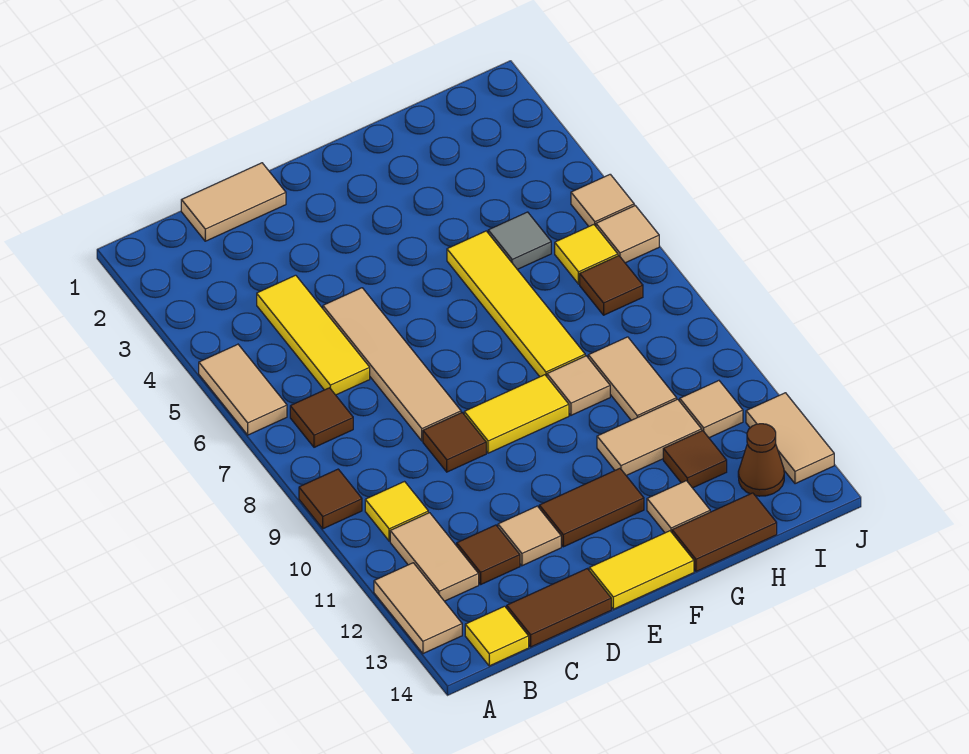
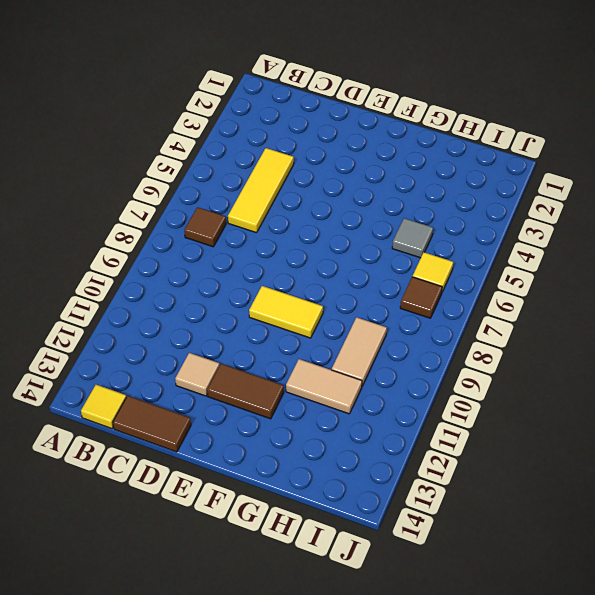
none -> tan tile A5:A6 level 1
none -> brown tile A9 level 1
none -> tan tile A12:A13 level 1
none -> yellow tile B10 level 1

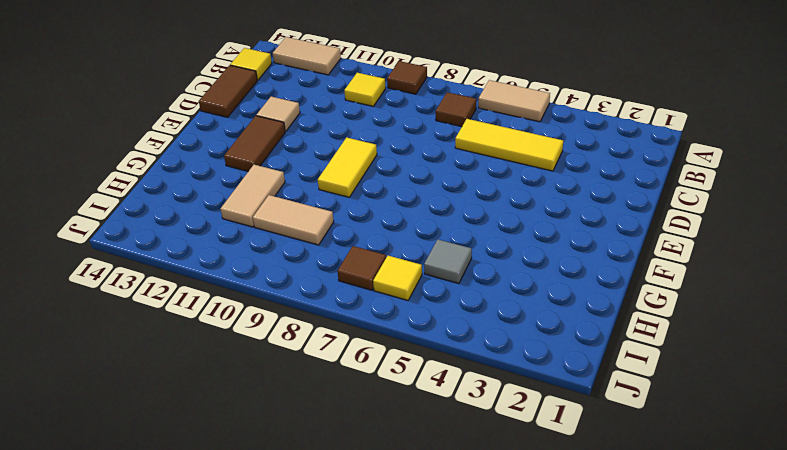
none -> tan tile B11:B12 level 1
none -> tan tile C1:D1 level 1
none -> brown tile C12 level 1
none -> tan tile D5:D8 level 1

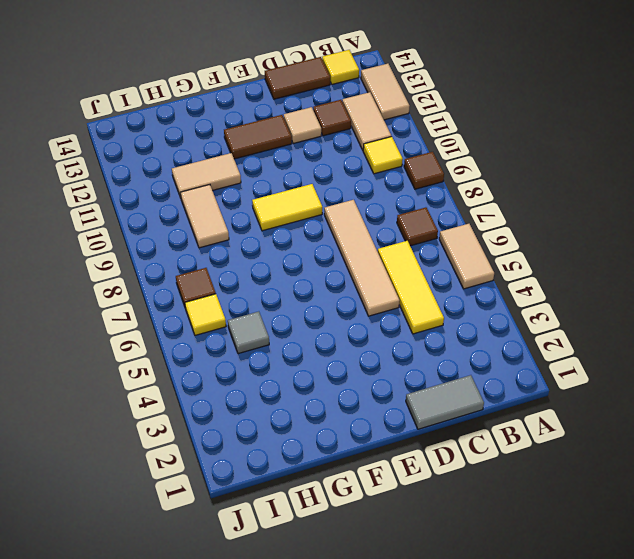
grey tile C1:D1 level 1 -> tan tile C1:D1 level 1
none -> brown tile D9 level 1
none -> yellow tile E14:F14 level 1
none -> yellow tile G5:G8 level 1
none -> tan tile G9 level 1

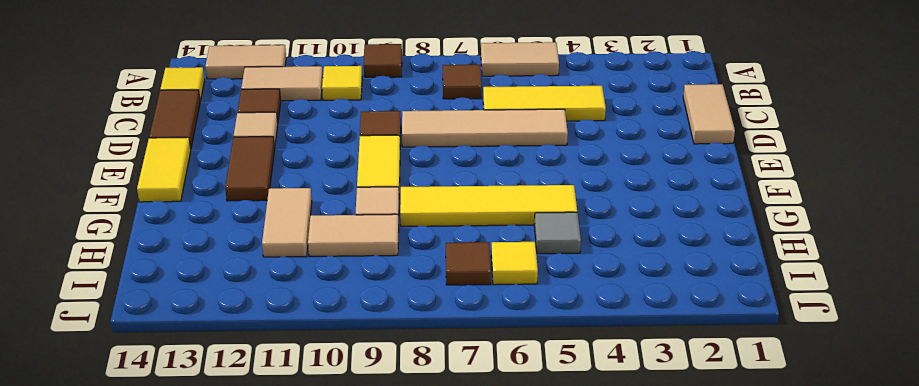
none -> tan tile G13 level 1
none -> brown tile G14:H14 level 1
none -> brown tile H12 level 1
none -> tan tile I11 level 1

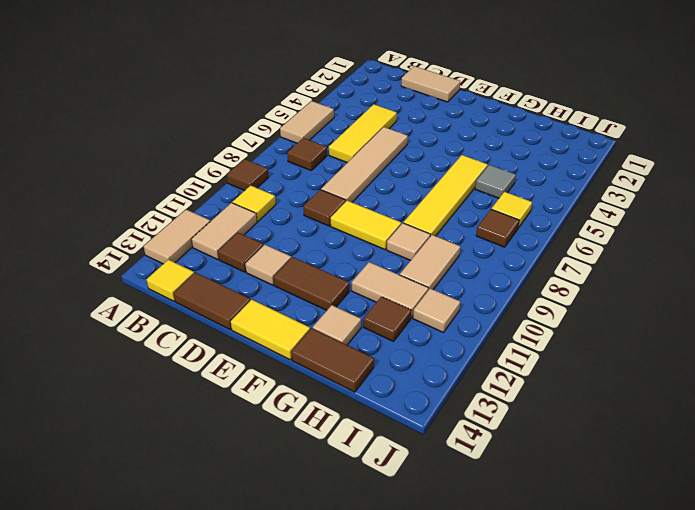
none -> brown cone I13 level 1
none -> tan tile J5 level 1
none -> tan tile J6 level 1
none -> tan tile J12:J13 level 1

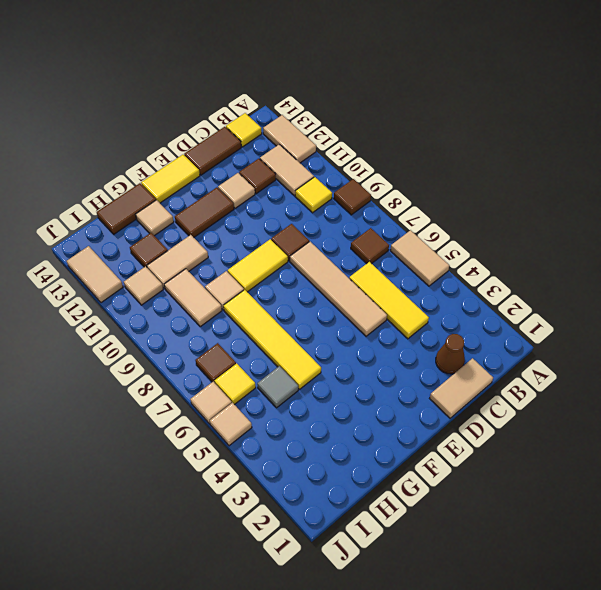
brown cone C2 level 1 -> brown cone I13 level 1

